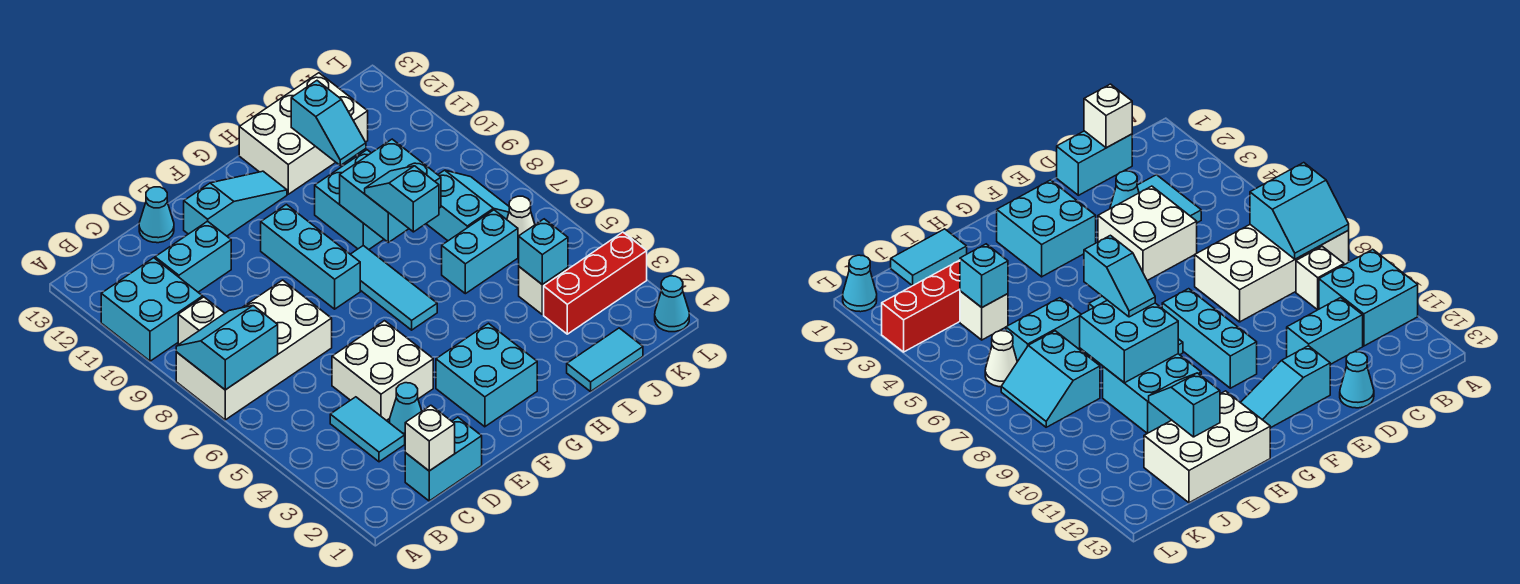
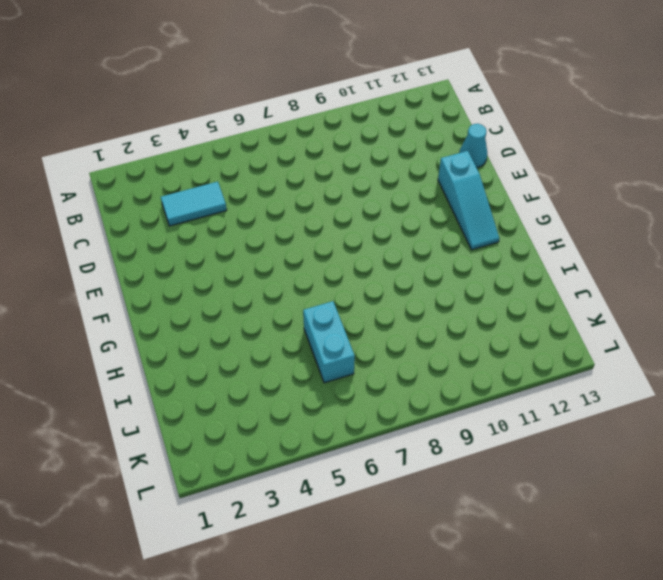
none -> white brick A7:D8 level 1
none -> cyan brick A10:B11 level 1
none -> white brick B9 level 1

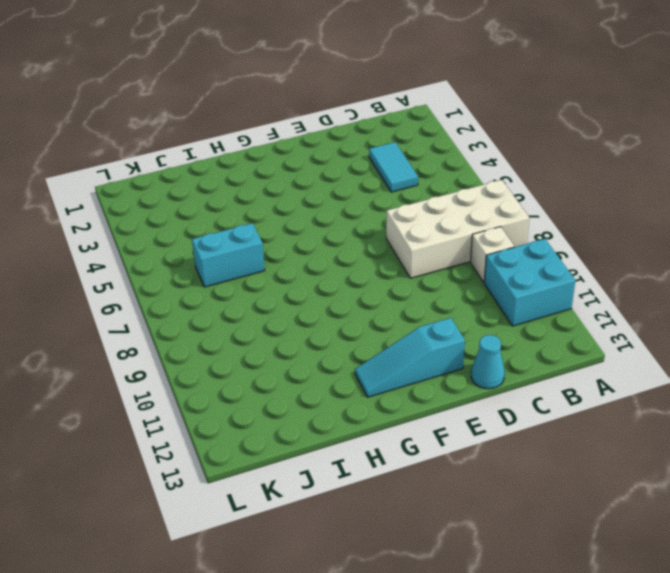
none -> cyan brick C1:D1 level 1
none -> cyan brick C11:D11 level 1
none -> cyan cone D3 level 1

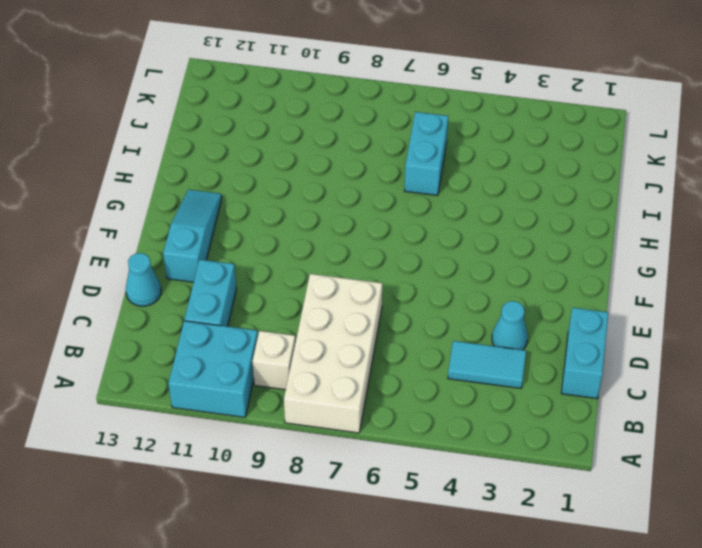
none -> white brick D4:E5 level 1
none -> cyan brick F2:G3 level 1
none -> cyan brick F8:F10 level 1

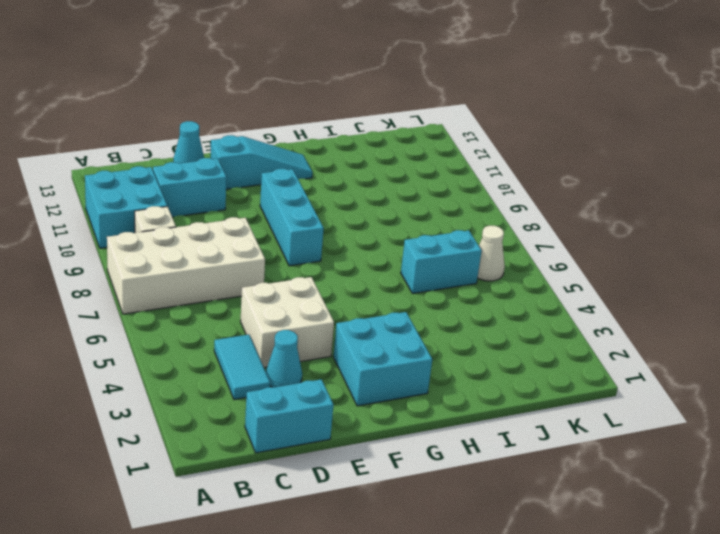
none -> cyan tile G6:G8 level 1
none -> cyan brick H9:I10 level 1
none -> white brick H12:J13 level 1

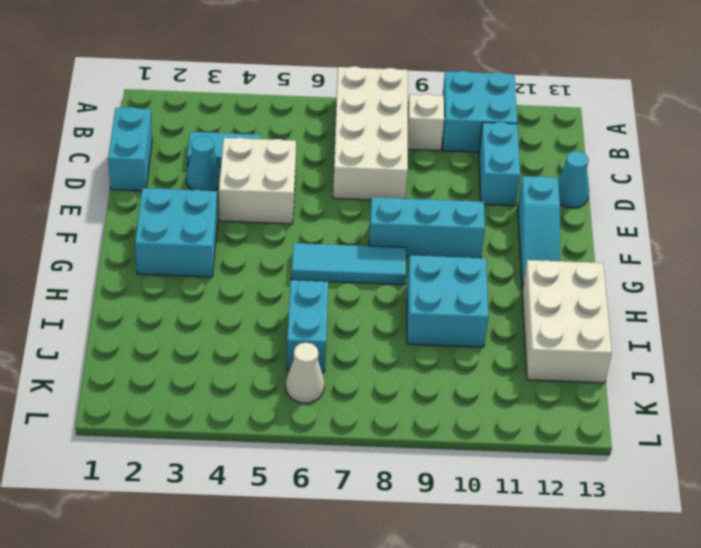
none -> cyan tile I1:J1 level 1
none -> red brick J3:L3 level 1
none -> white brick J4 level 1

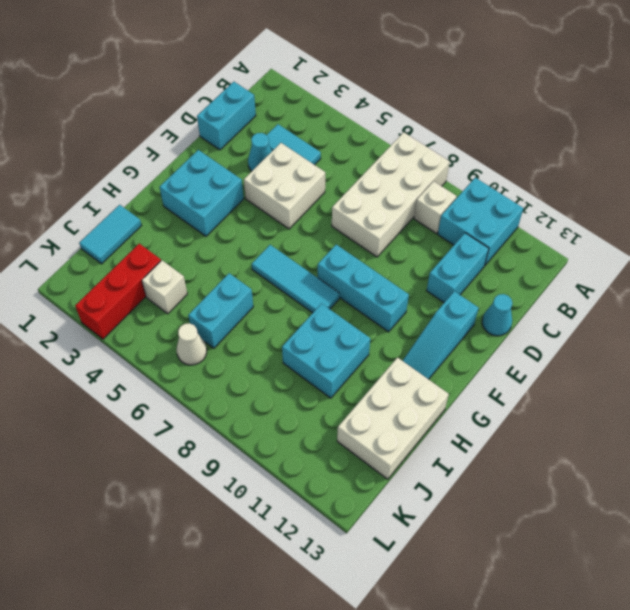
none -> cyan slope J7:K8 level 1 top J
none -> cyan cone L1 level 1
none -> cyan slope A7:B8 level 2 top 7

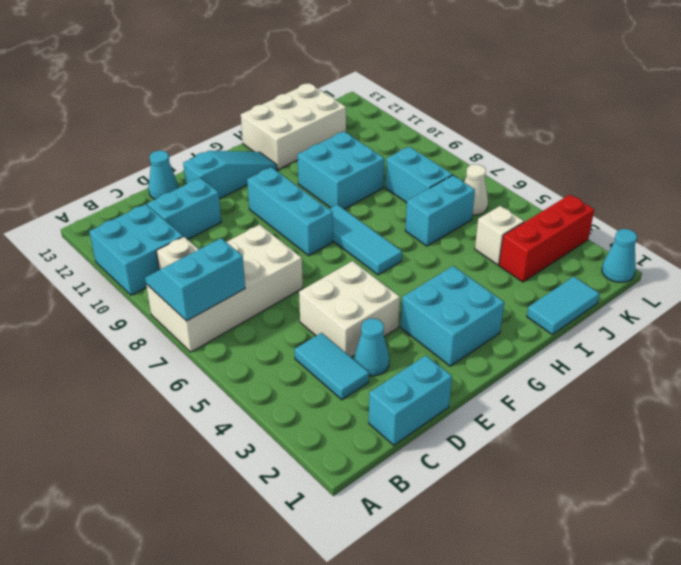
none -> white brick C1 level 2
none -> cyan brick H8:I9 level 2
none -> cyan slope I11:I12 level 2 top 12

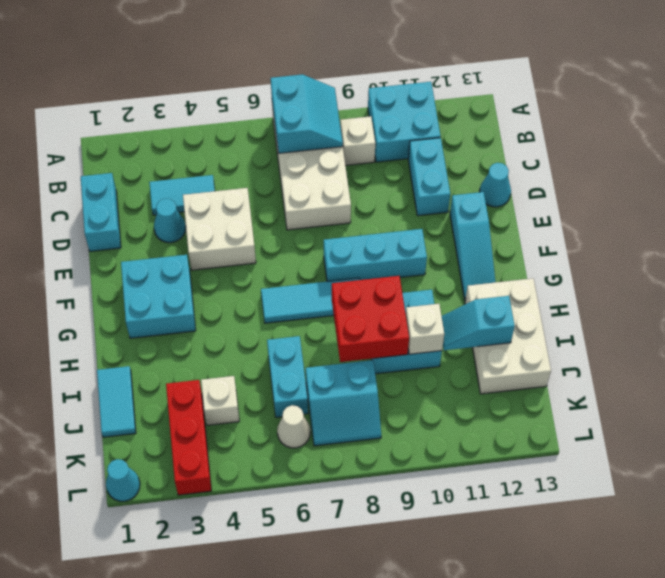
red brick H8:I9 level 2 -> cyan brick H8:I9 level 2
white brick I10 level 2 -> white brick C1 level 2
none -> cyan brick J4 level 2
none -> cyan slope H7:H8 level 3 top 7

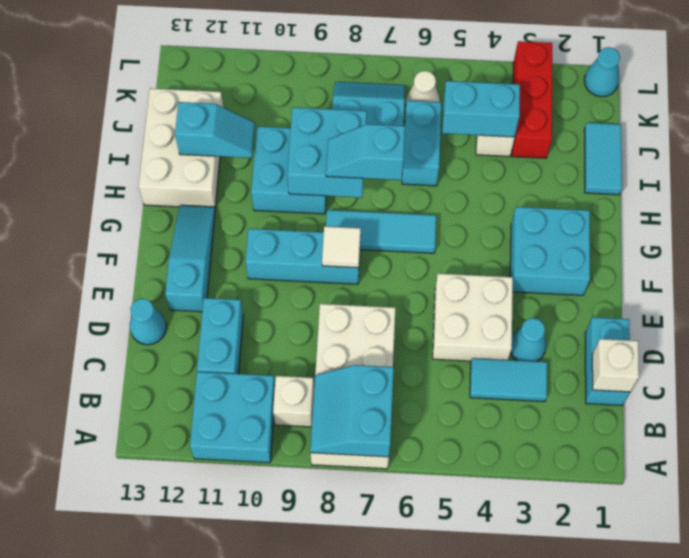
white tile F8 level 2 -> none
cyan brick J4:J5 level 2 -> cyan brick J4 level 2

